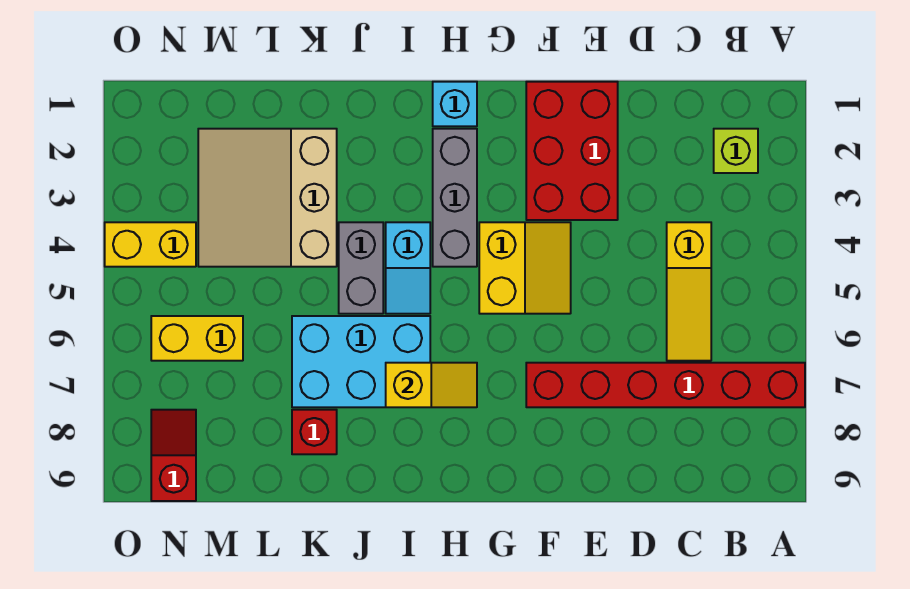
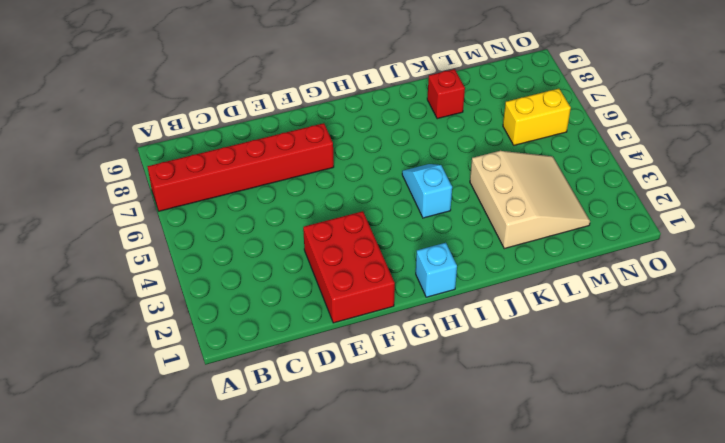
none -> lime brick B2 level 1
none -> yellow slope C4:C6 level 1 top 4
none -> yellow slope F4:G5 level 1 top G

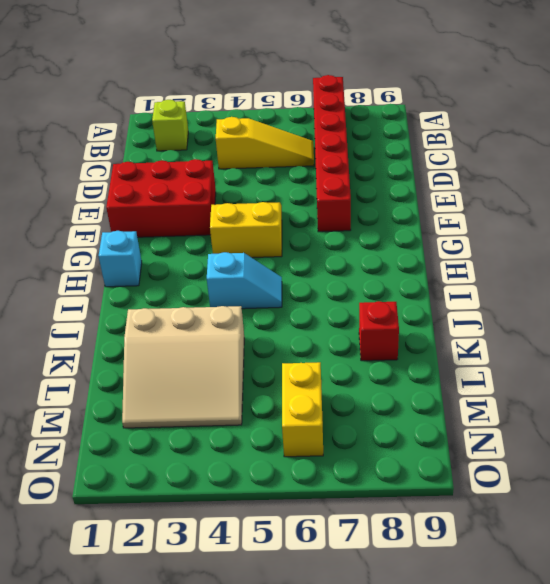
none -> grey brick H2:H4 level 1
none -> cyan brick I6:K7 level 1
none -> grey brick J4:J5 level 1

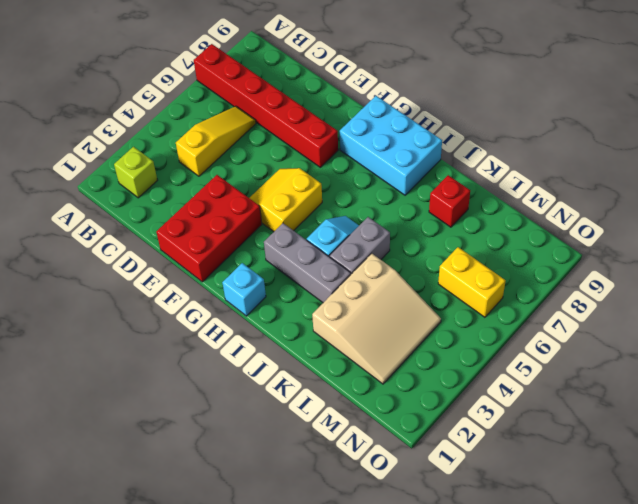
cyan brick G8:I9 level 1 -> cyan brick I6:K7 level 1
grey brick H3:J3 level 1 -> grey brick H2:H4 level 1
none -> yellow brick N4:O4 level 1
none -> red slope N8:N9 level 1 top 9
none -> yellow slope H7:I7 level 2 top I

